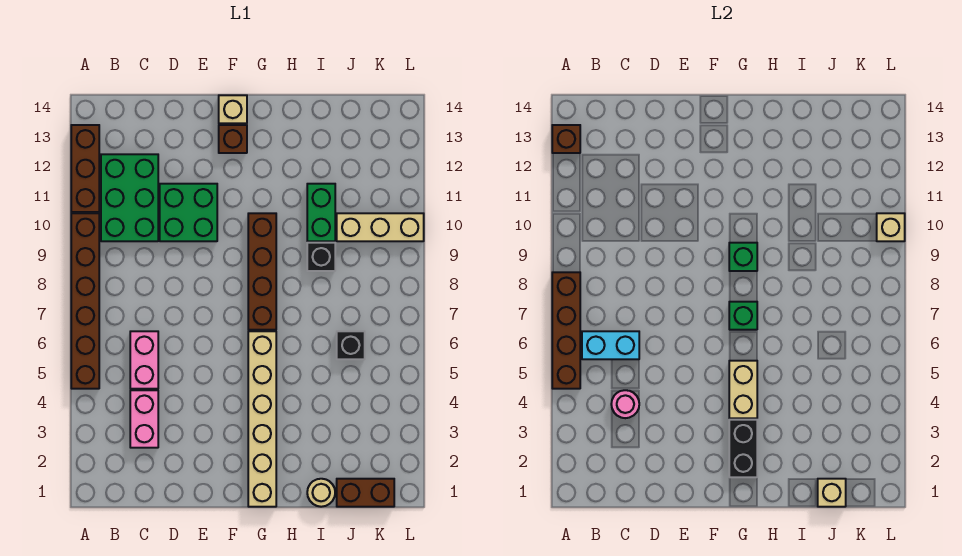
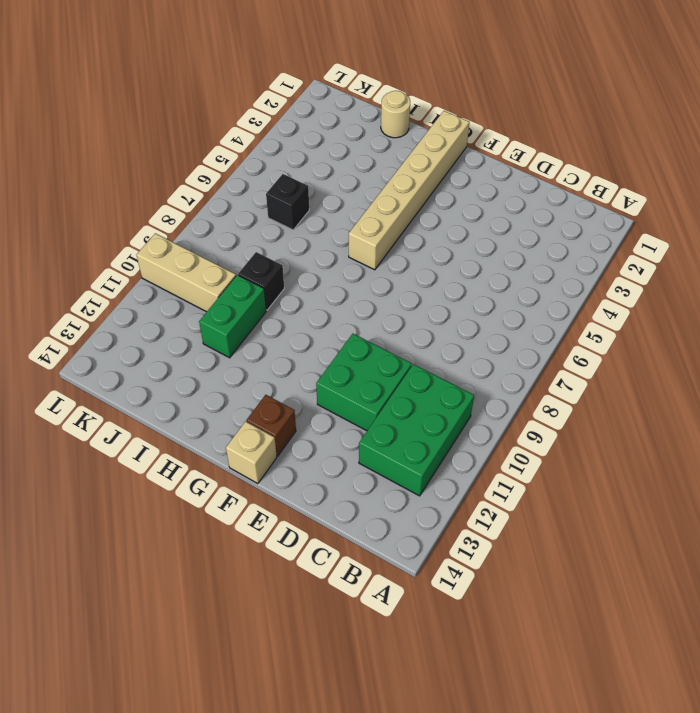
none -> brown brick A5:A10 level 1
none -> brown brick A11:A13 level 1
none -> pink brick C3:C4 level 1

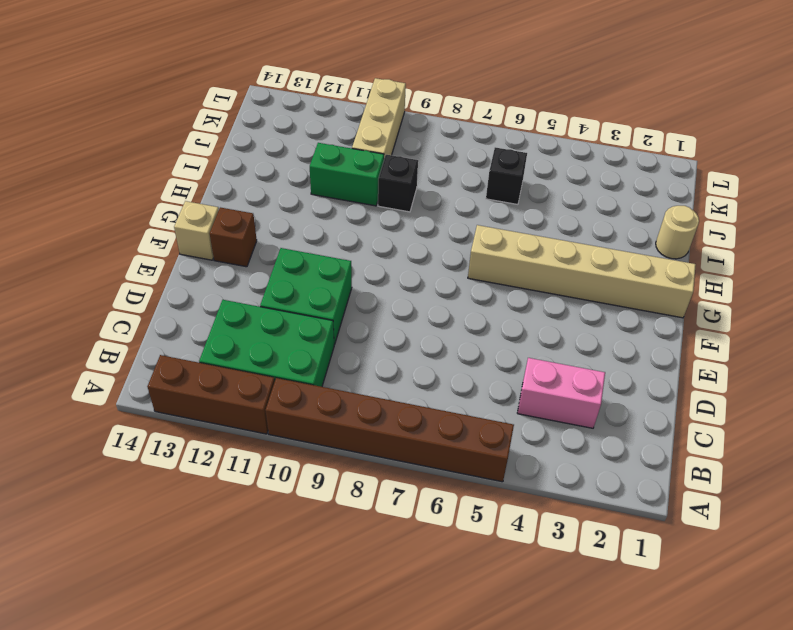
none -> pink brick C5:C6 level 1
none -> brown brick G7:G10 level 1
none -> brown brick J1:K1 level 1

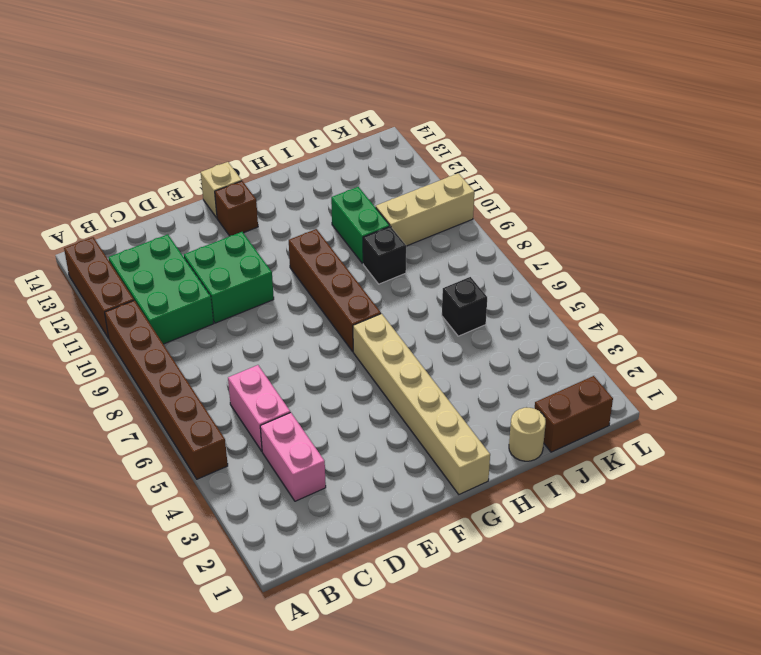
none -> brown brick A5:A8 level 2
none -> brown brick A13 level 2
none -> cyan brick B6:C6 level 2

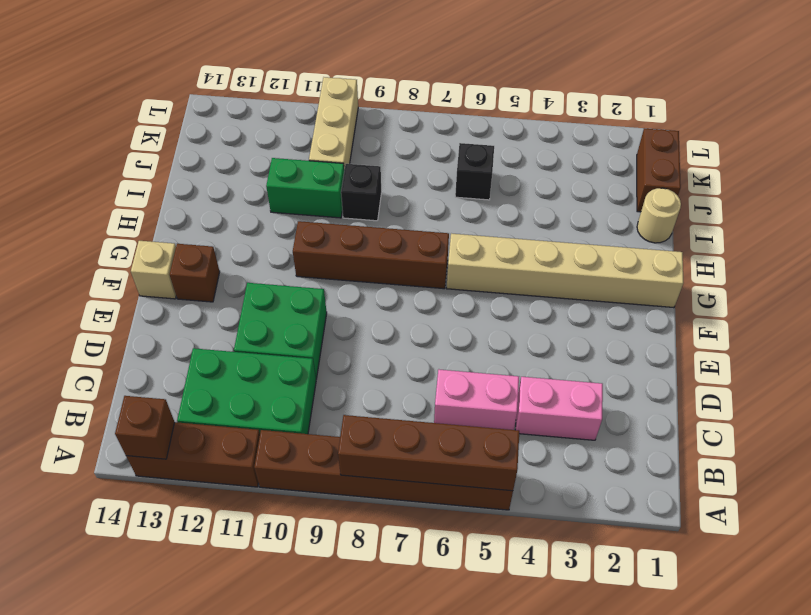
none -> cyan brick B6:C6 level 2
none -> pink round brick C4 level 2
none -> black brick G2:G3 level 2

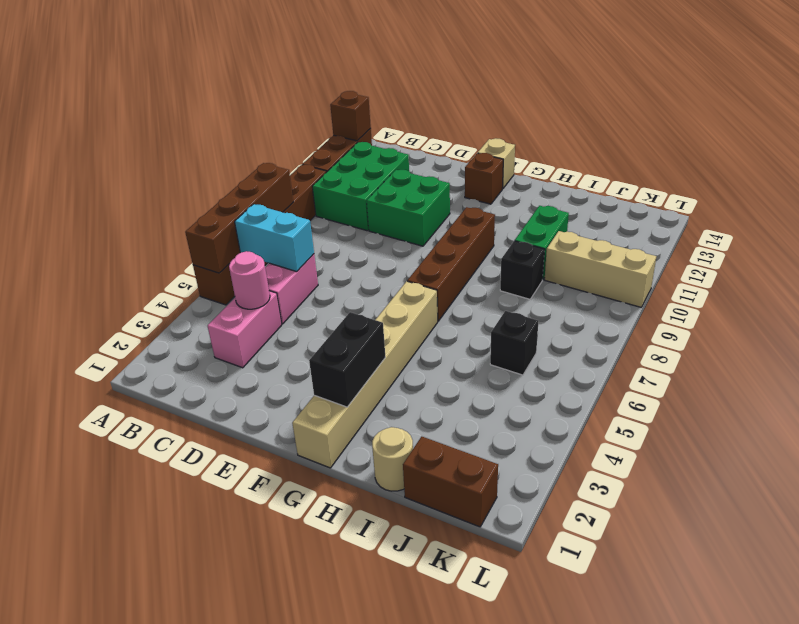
none -> tan brick G4:G5 level 2
none -> green brick G7 level 2
none -> green brick G9 level 2

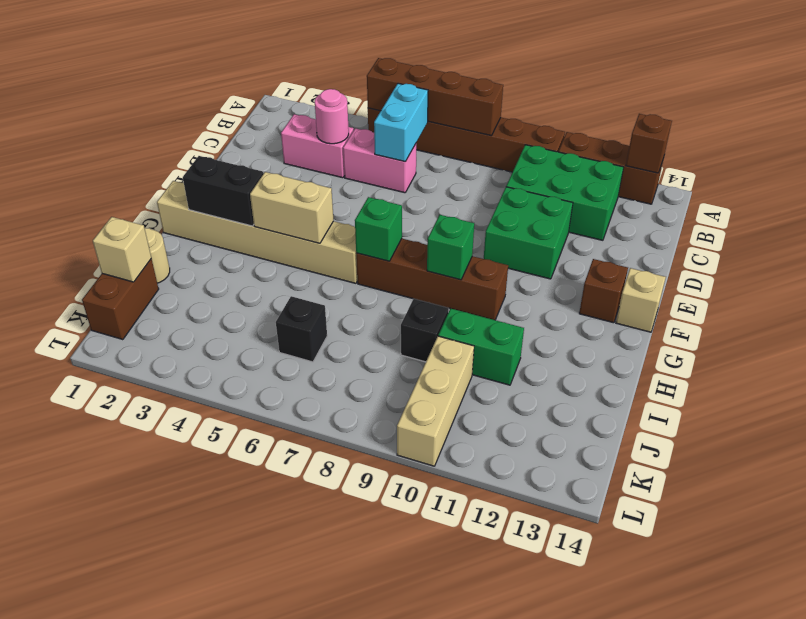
none -> tan brick L10 level 2

